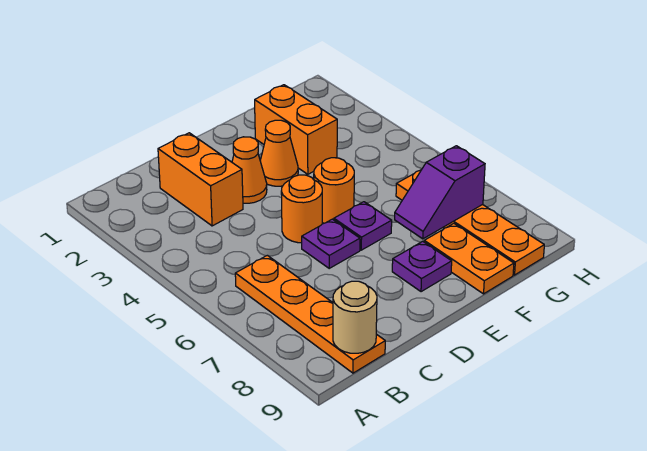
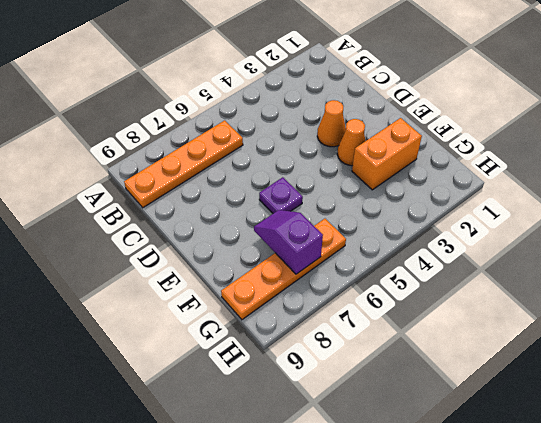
none -> orange brick C2:C3 level 1
none -> orange round brick D5 level 1
none -> purple plate D6 level 1

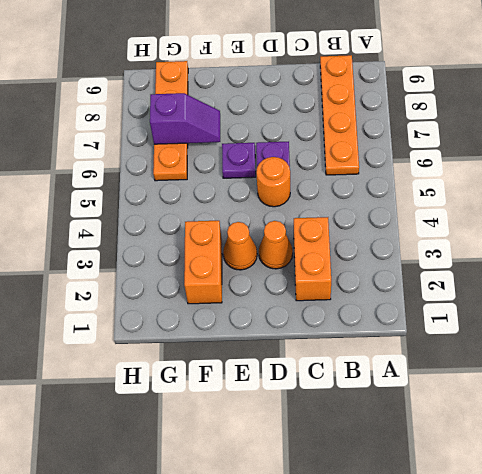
none -> orange round brick E5 level 1
none -> purple plate E8 level 1
none -> orange plate F8:F9 level 1

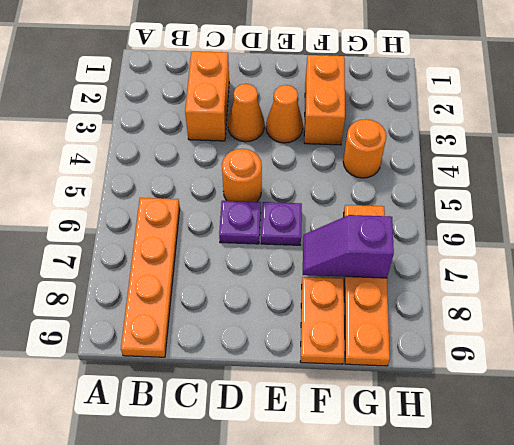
orange round brick G4 level 1 -> orange round brick E5 level 1
none -> purple plate E8 level 1
none -> tan round brick B9 level 2

